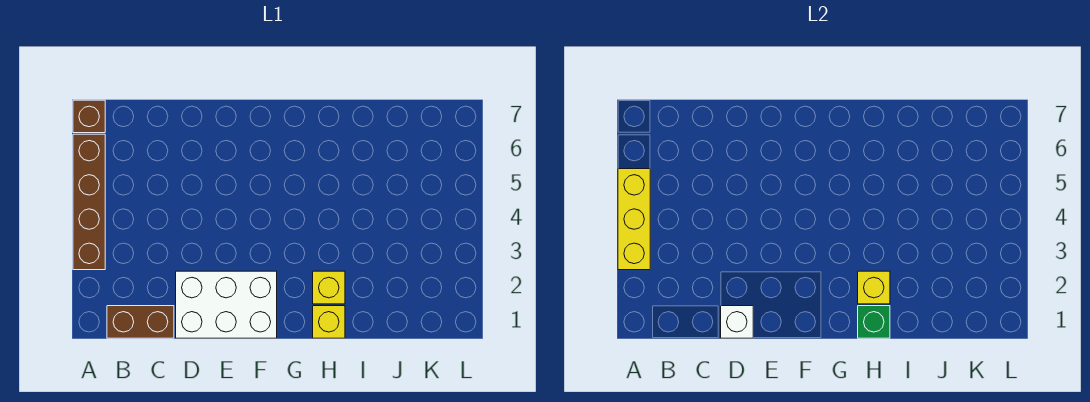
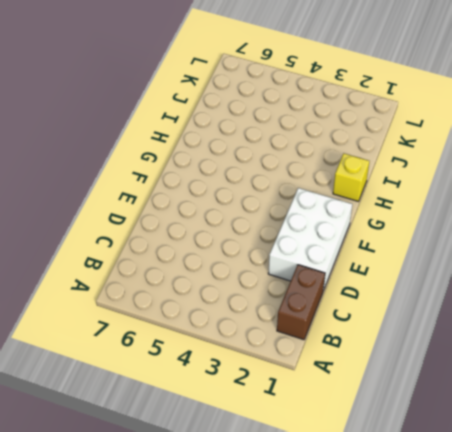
none -> brown brick A3:A6 level 1
none -> brown brick A7 level 1

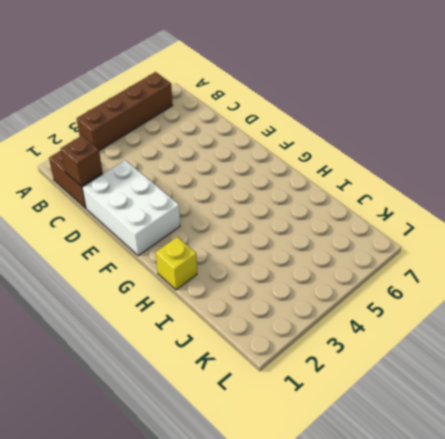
brown brick C1 level 2 -> brown brick A7 level 1
none -> yellow brick H2 level 1
none -> yellow brick A3:A5 level 2

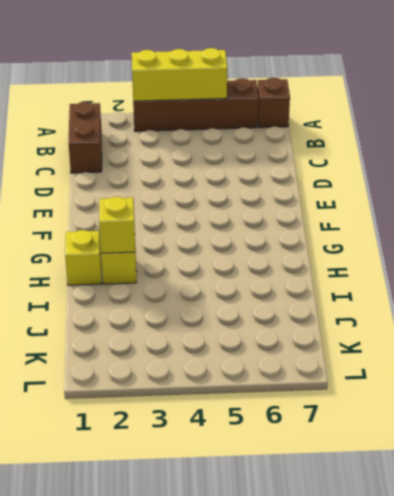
none -> white brick D1:F2 level 1
none -> white brick D1 level 2

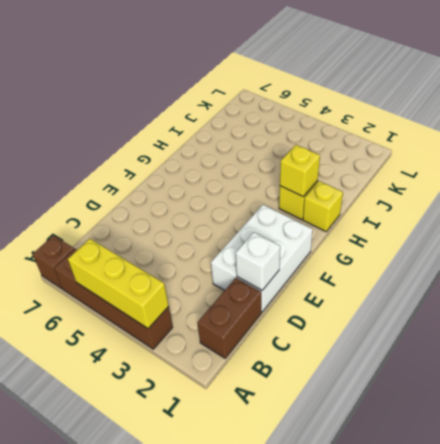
none -> green brick H1 level 2

